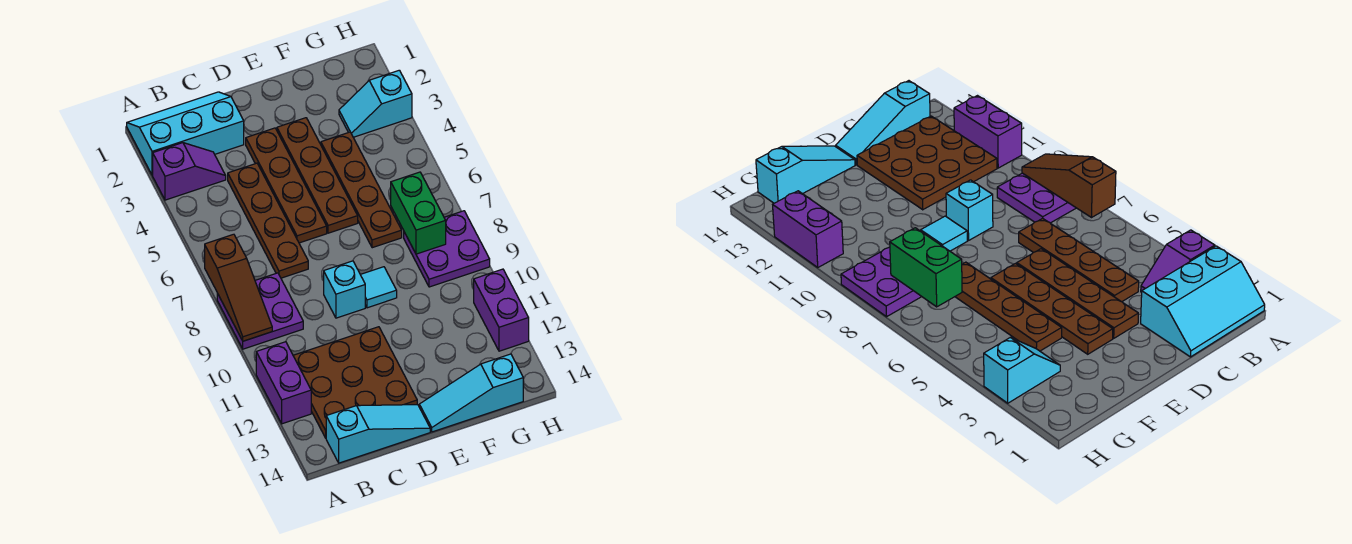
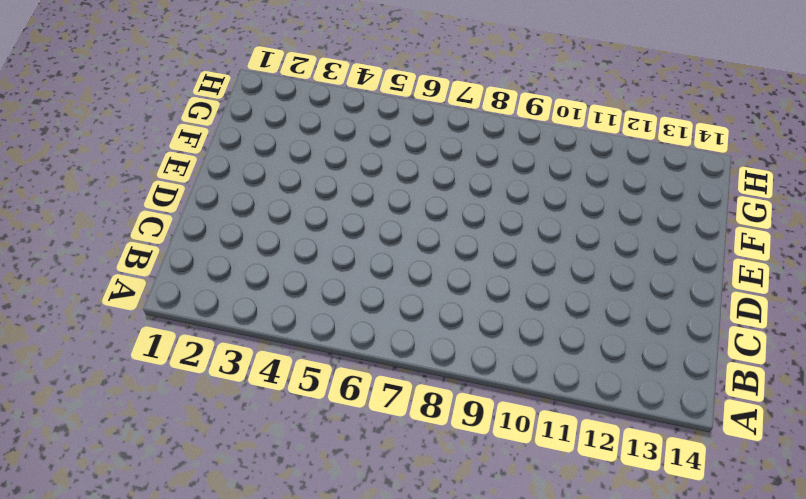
none -> cyan slope A1:C2 level 1 top 2
none -> purple slope A3:B3 level 1 top A
none -> purple plate A8:B9 level 1

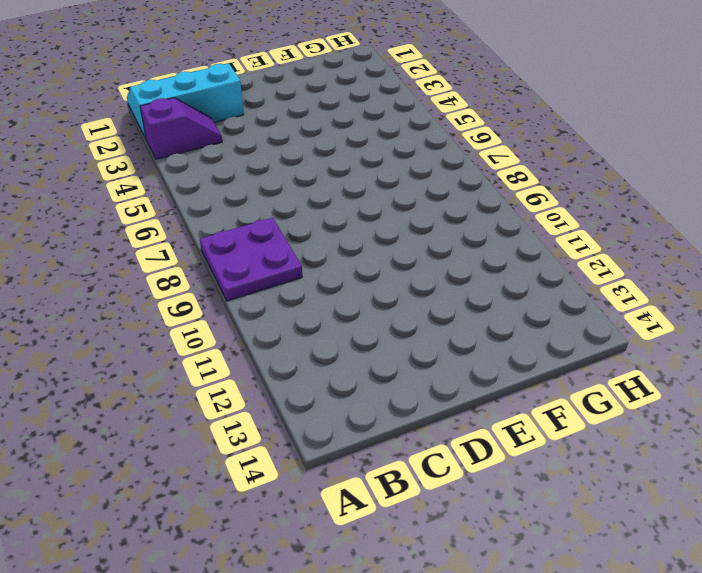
none -> purple brick A11:A12 level 1
none -> brown plate B11:D13 level 1
none -> cyan slope B14:D14 level 1 top B

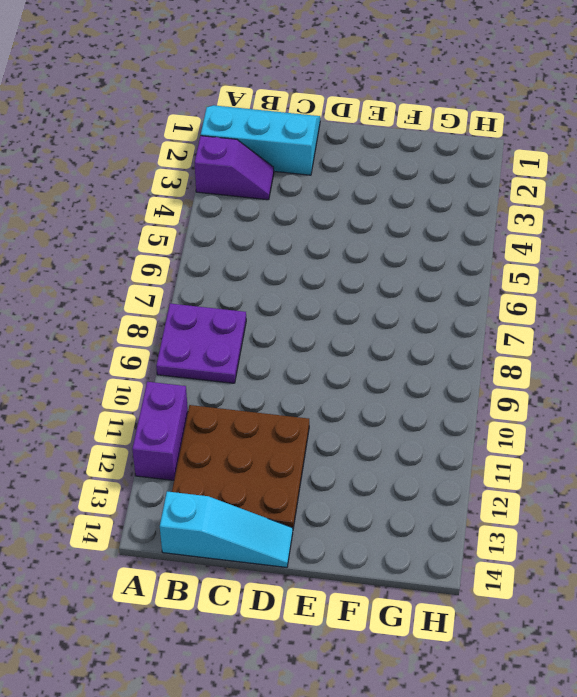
none -> brown plate C4:C7 level 1
none -> brown plate D3:D6 level 1
none -> cyan brick D9 level 1

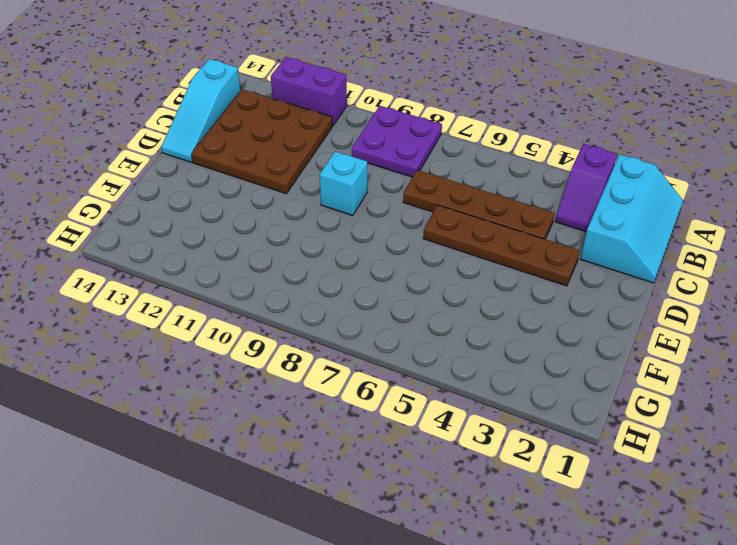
none -> brown plate E3:E6 level 1
none -> cyan tile E9 level 1
none -> cyan slope E14:G14 level 1 top G

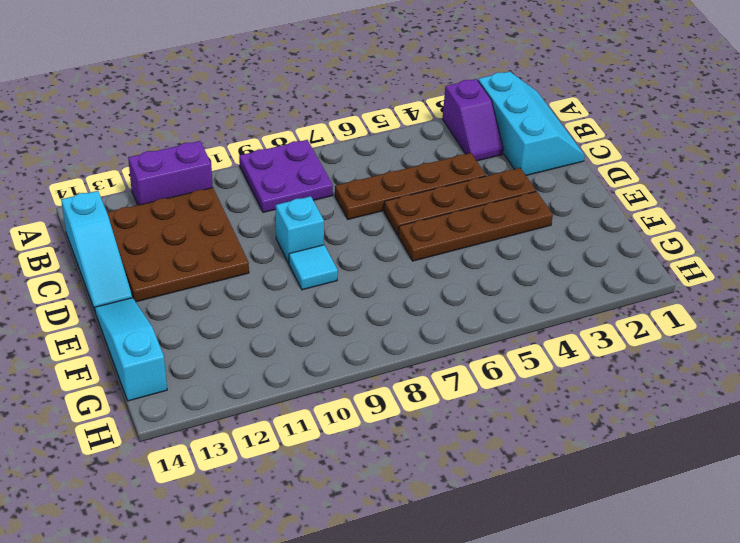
none -> brown plate F4:F7 level 1
none -> cyan slope G3:H3 level 1 top H
none -> purple plate G8:H9 level 1

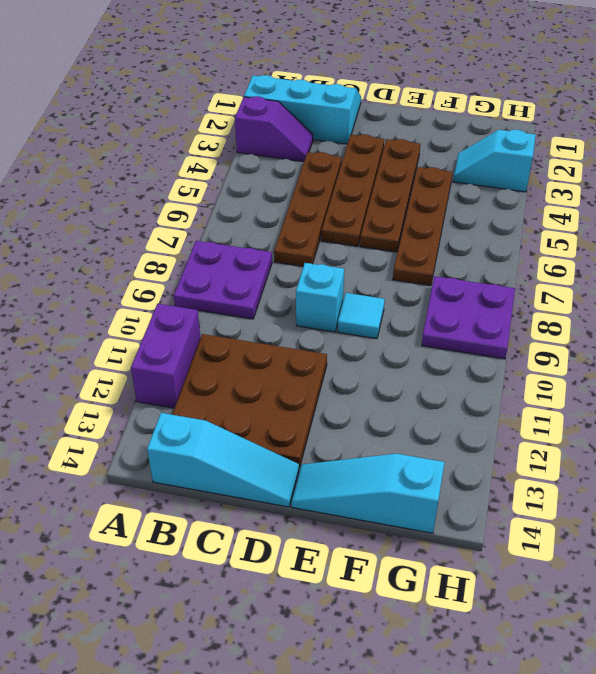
none -> purple brick H11:H12 level 1
none -> brown slope A7:A9 level 2 top 7
none -> green brick G7:G8 level 2

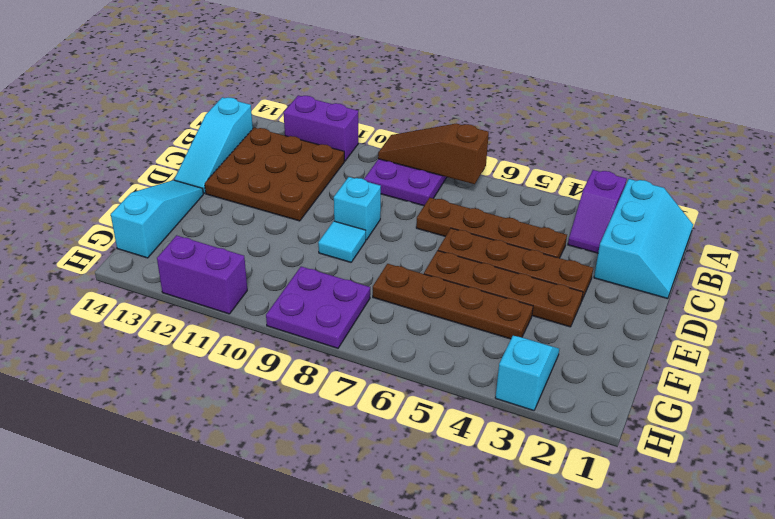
none -> green brick G7:G8 level 2

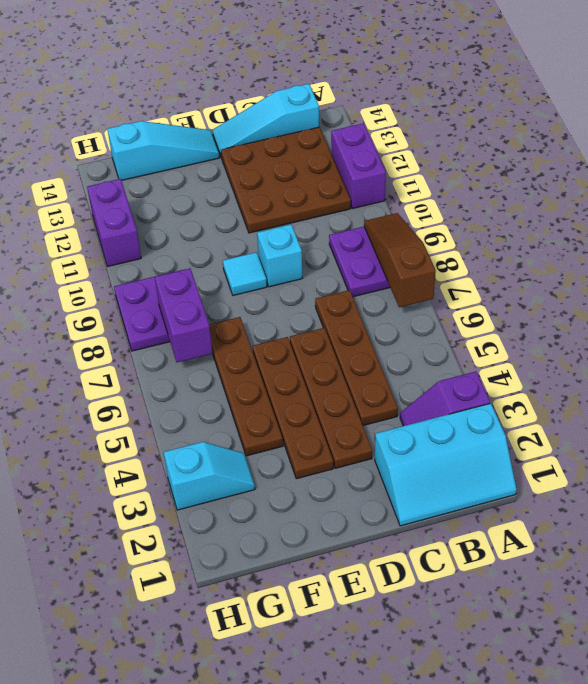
purple brick G7:G8 level 2 -> green brick G7:G8 level 2

